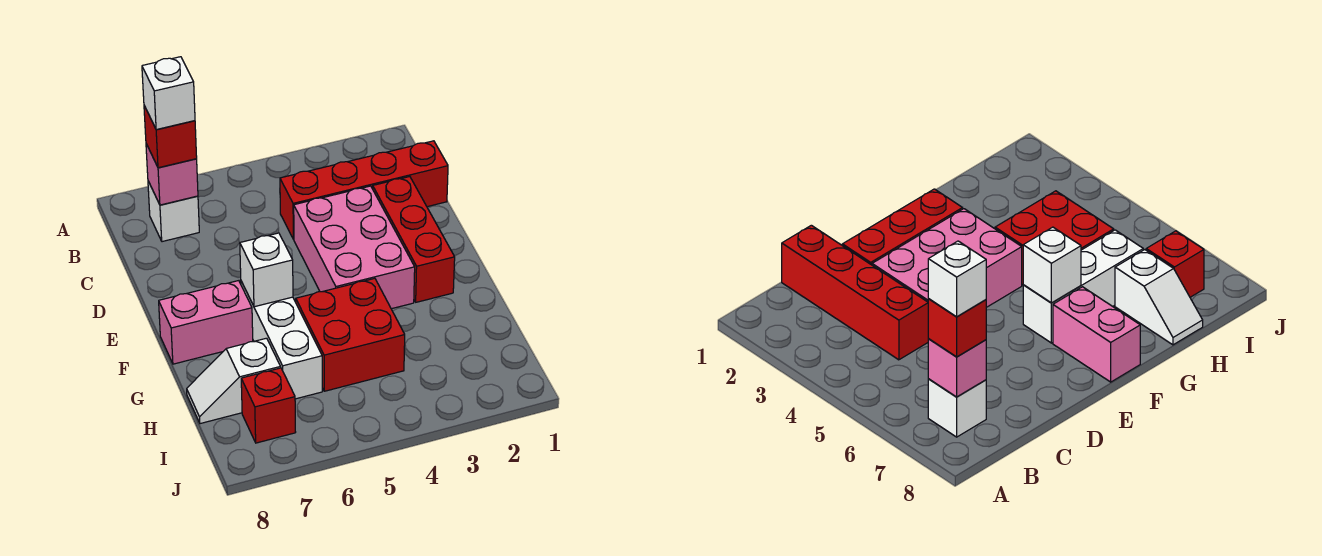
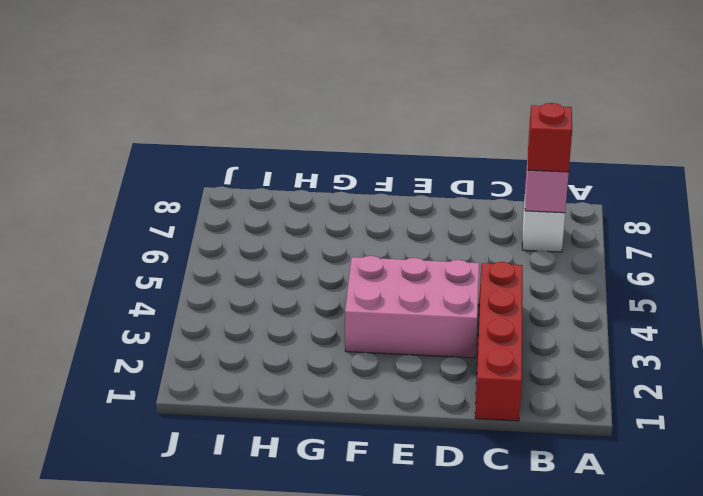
none -> red brick D2:F2 level 1
none -> white brick F6:H6 level 1
none -> pink brick F7:F8 level 1

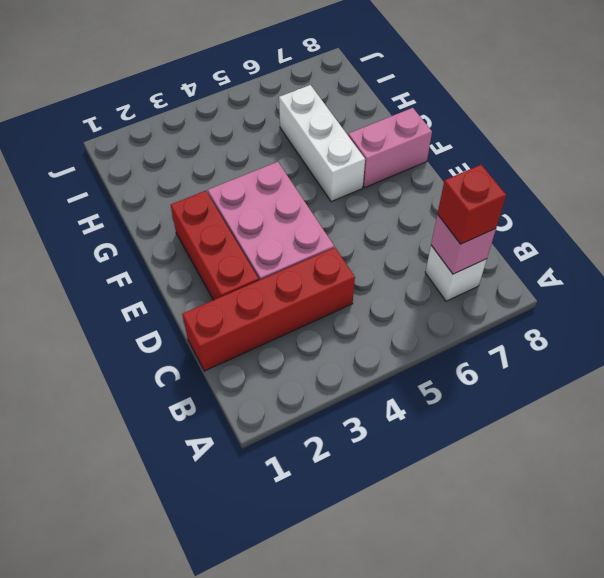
none -> red brick G4:H5 level 1
none -> white slope H7:H8 level 1 top 7
none -> red brick I7 level 1

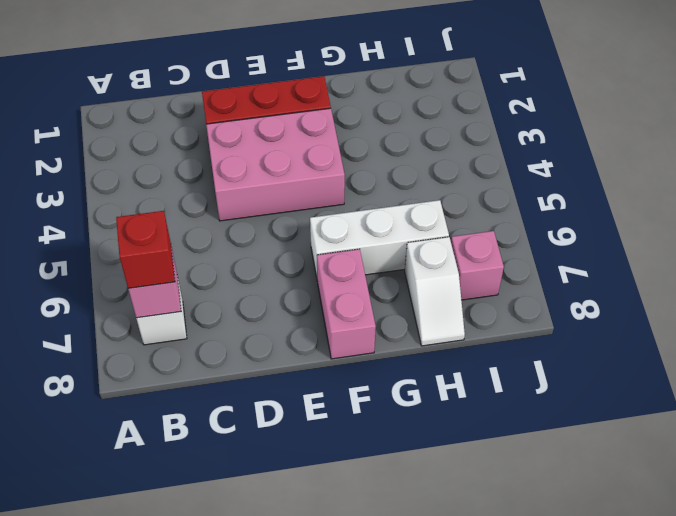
pink brick I7 level 1 -> red brick I7 level 1
none -> red brick C1:C4 level 1
none -> red brick G4:H5 level 1
none -> white brick F6 level 2

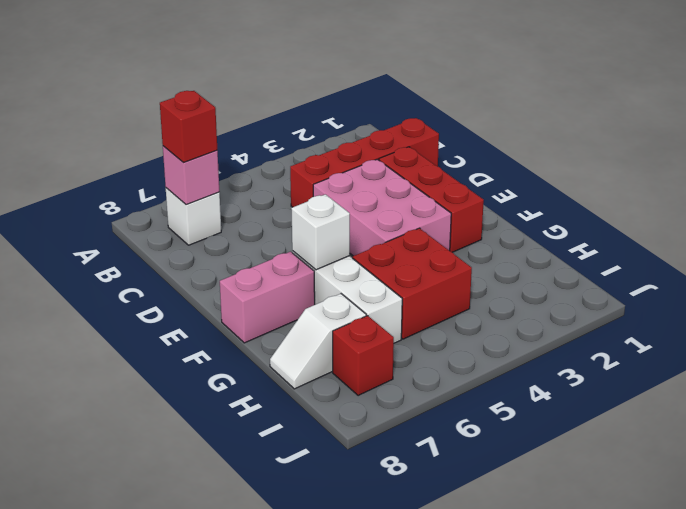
none -> white brick B7 level 4

